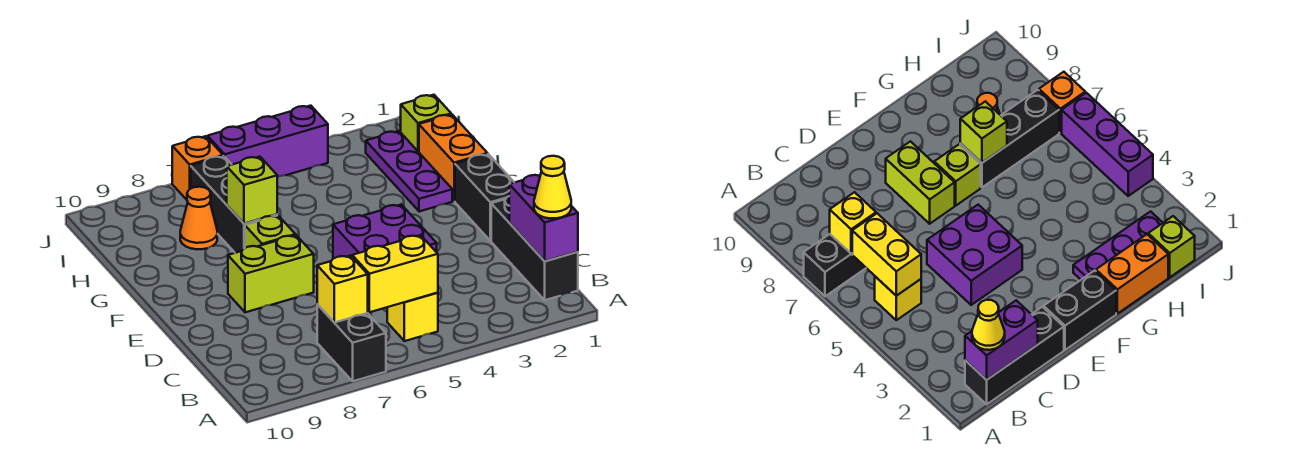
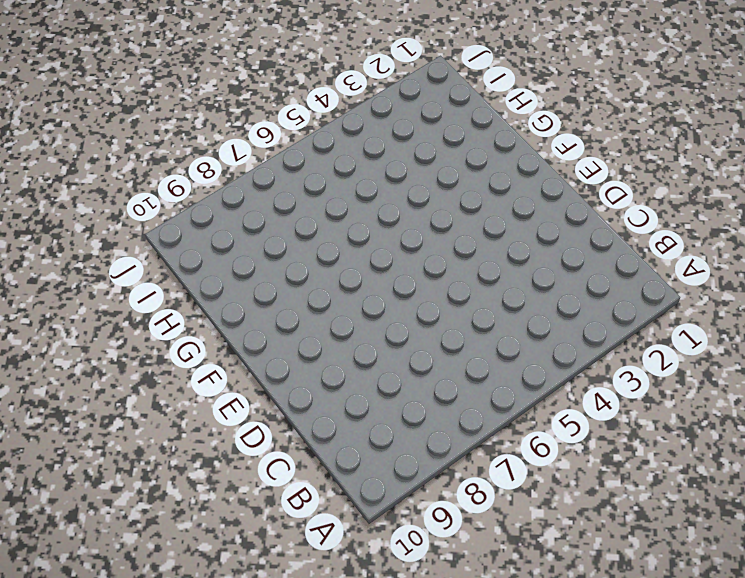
none -> black brick A7:B7 level 1
none -> black brick B1:D1 level 1
none -> yellow brick B5 level 1

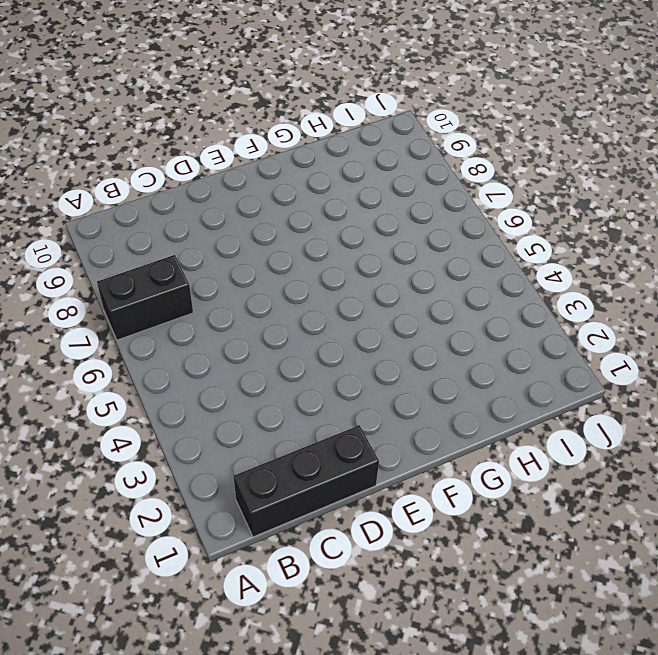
none -> yellow brick B5 level 1
none -> purple brick D4:E5 level 1
none -> black brick E1:F1 level 1

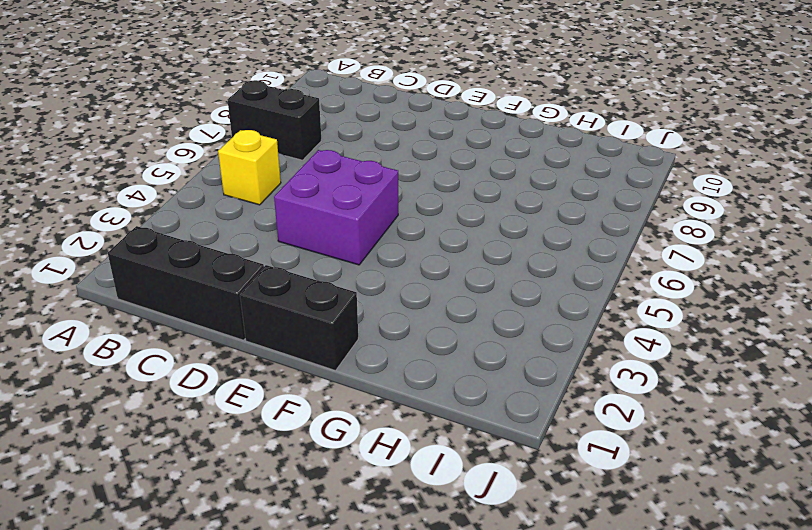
none -> lime brick E7:E8 level 1
none -> lime brick F7 level 1
none -> orange brick G1:H1 level 1

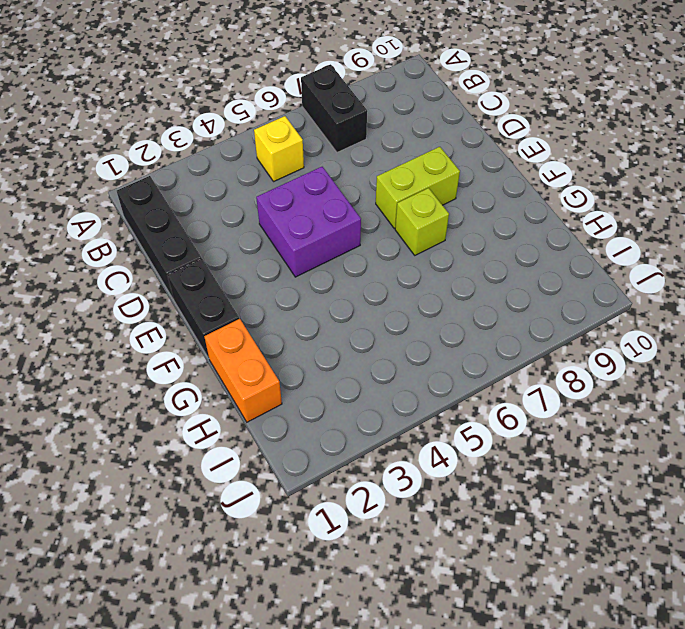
none -> purple plate G2:I2 level 1
none -> black brick G7:I7 level 1
none -> orange cone H8 level 1

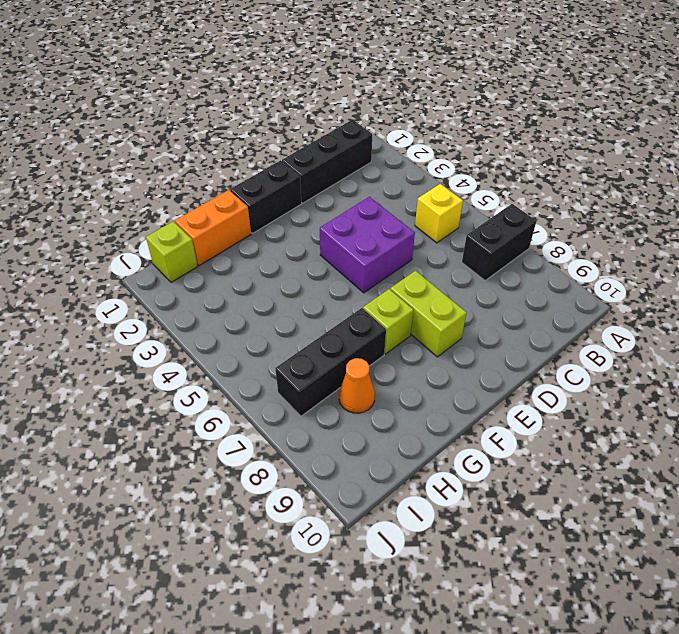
none -> purple plate G2:I2 level 1
none -> purple brick J4:J6 level 1
none -> orange brick J7 level 1

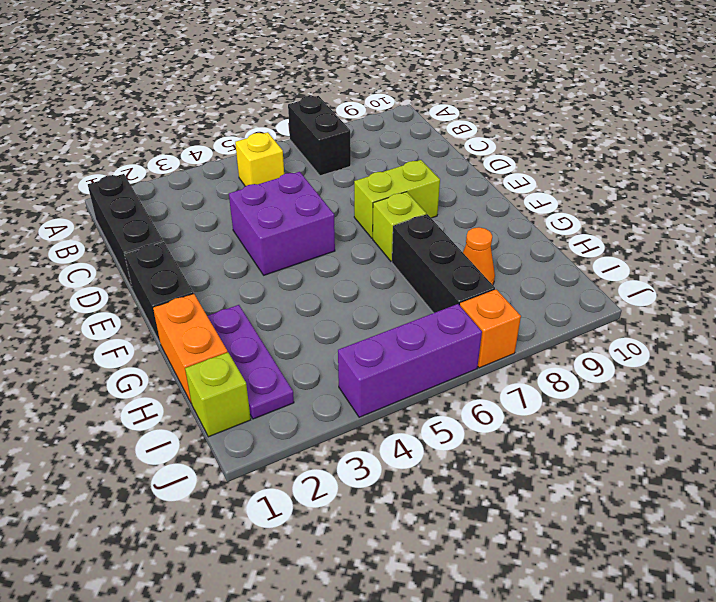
none -> purple brick B1:C1 level 2
none -> yellow brick B5:B6 level 2
none -> yellow brick B7 level 2

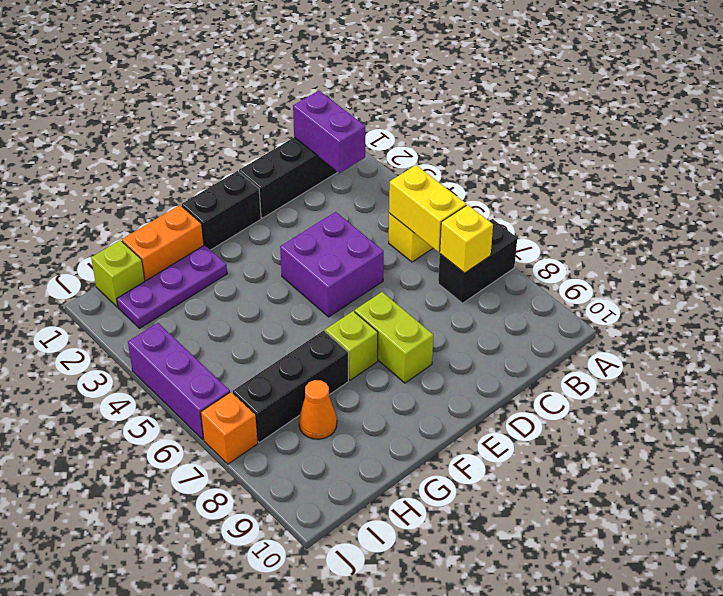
purple brick B1:B2 level 2 -> purple brick B1:C1 level 2
none -> lime brick G7 level 2
none -> yellow cone B1 level 3

